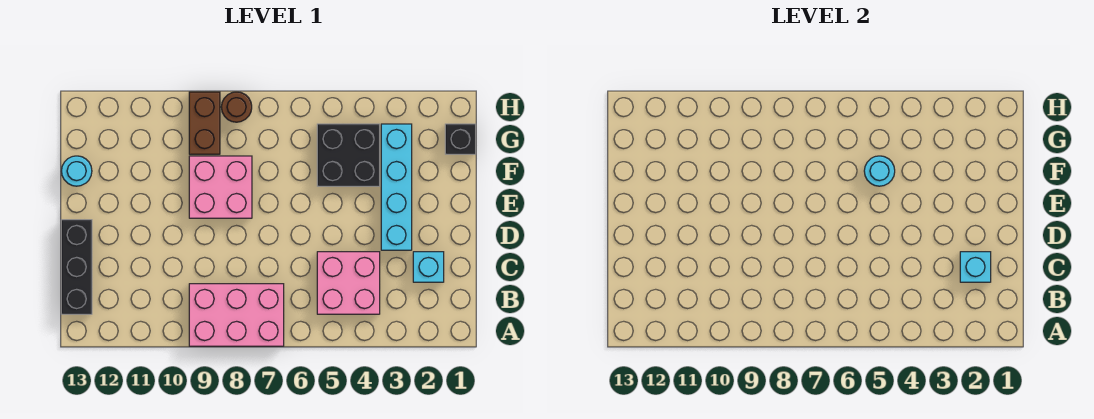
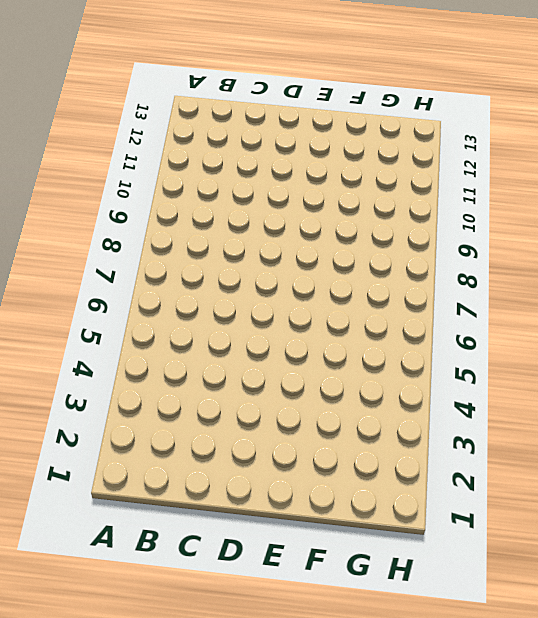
none -> pink brick A7:B9 level 1
none -> pink brick B4:C5 level 1
none -> black brick B13:D13 level 1

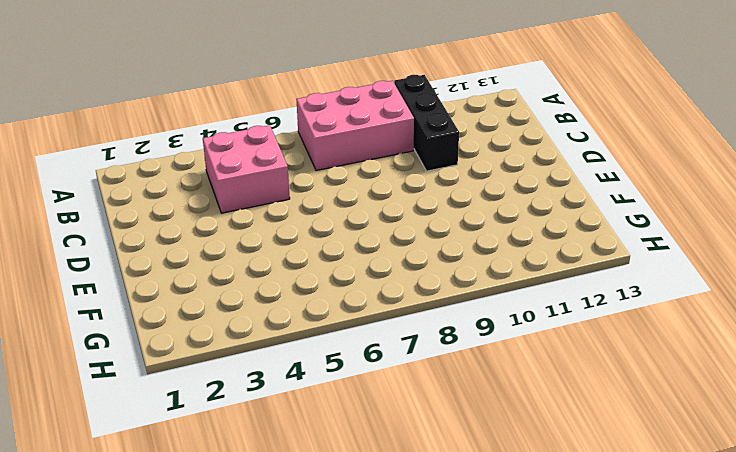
black brick A10:C10 level 1 -> black brick B13:D13 level 1
none -> cyan brick C2 level 1
none -> cyan brick D3:G3 level 1
none -> pink brick E8:F9 level 1

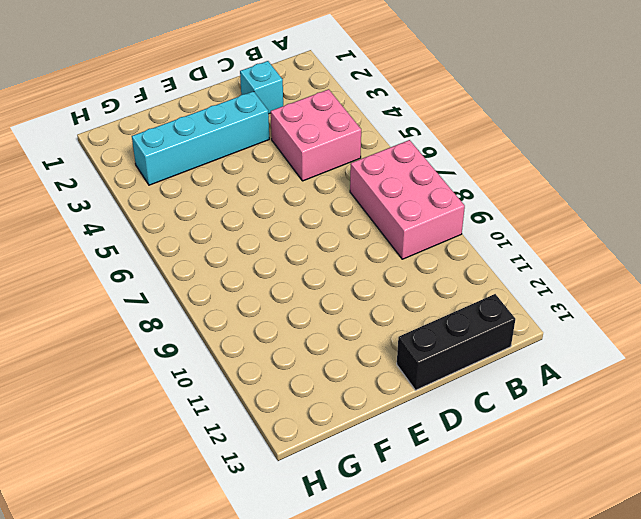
none -> pink brick E8:F9 level 1
none -> black brick F4:G5 level 1
none -> cyan round brick F13 level 1

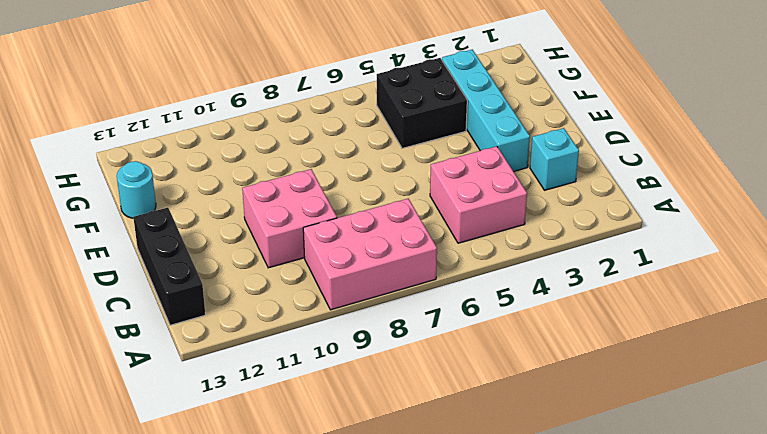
pink brick C9:D10 level 1 -> pink brick E8:F9 level 1
none -> black brick G1 level 1
none -> brown brick G9:H9 level 1
none -> brown round brick H8 level 1

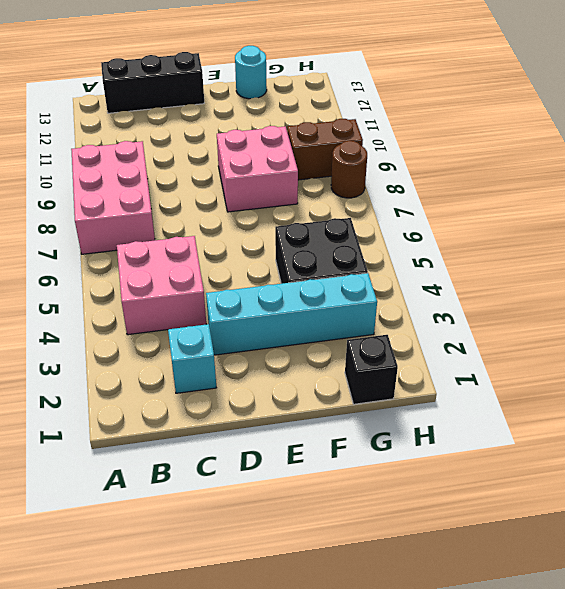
none -> cyan brick C2 level 2
none -> cyan round brick F5 level 2

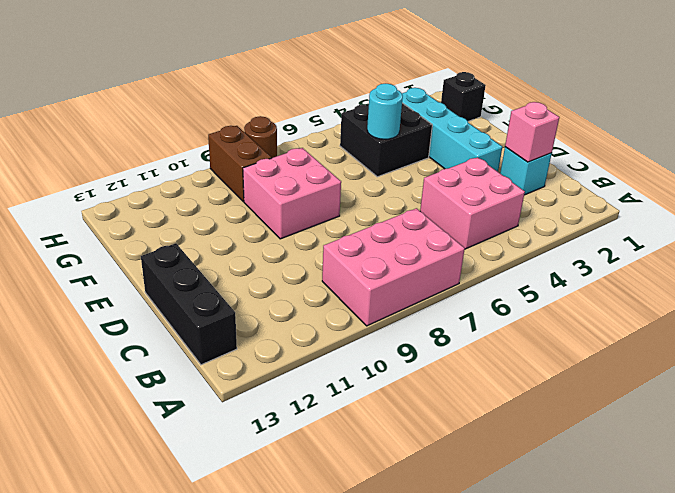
pink brick C2 level 2 -> cyan brick C2 level 2
none -> cyan round brick F13 level 1

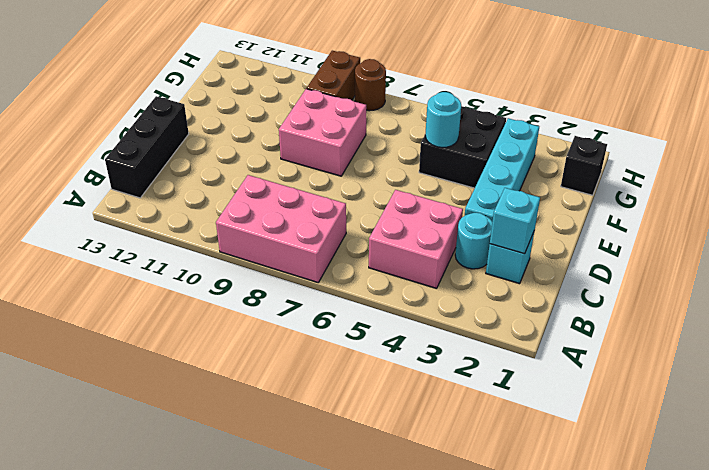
cyan round brick C3 level 1 -> cyan round brick F13 level 1

